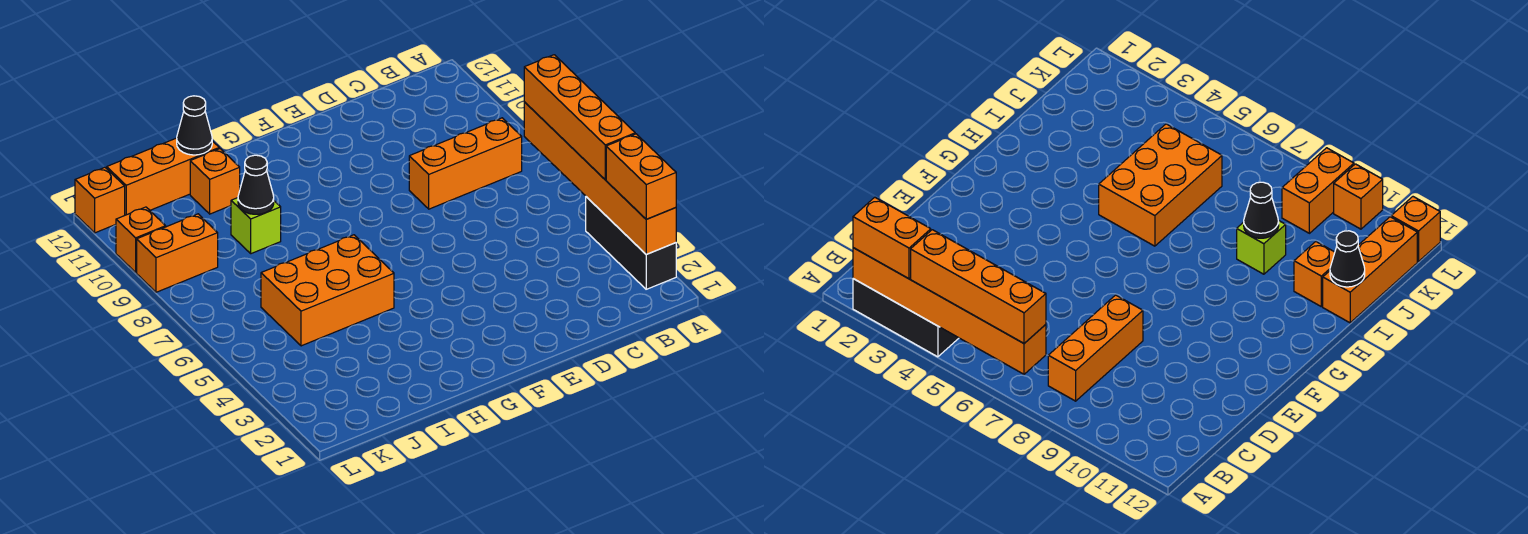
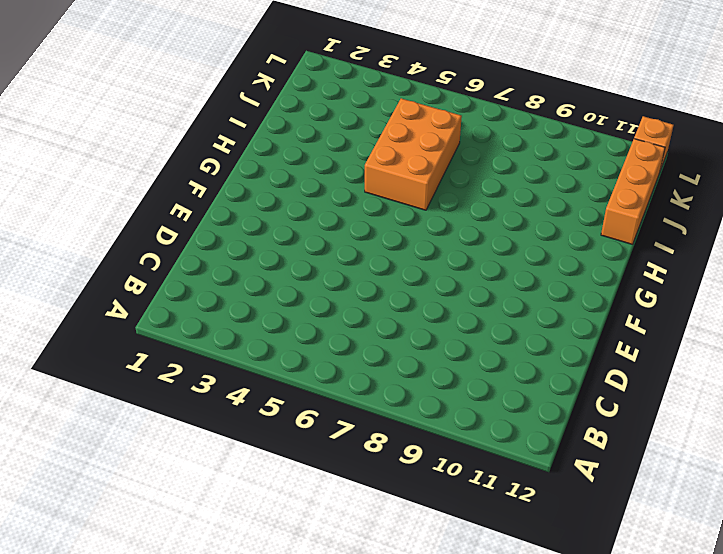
none -> black brick A2:A4 level 1
none -> orange brick B8:D8 level 1
none -> lime brick I9 level 1

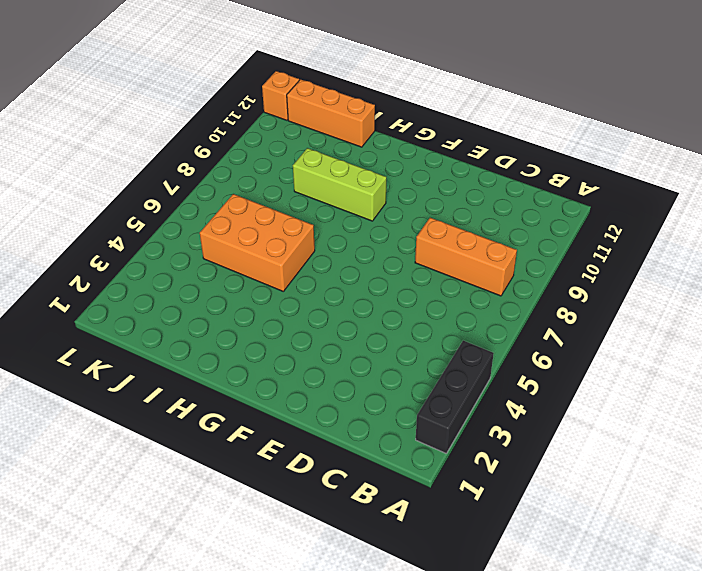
lime brick G9:I9 level 1 -> lime brick I9 level 1
none -> orange brick I11 level 1
none -> orange brick K9:L9 level 1
none -> orange brick L10 level 1

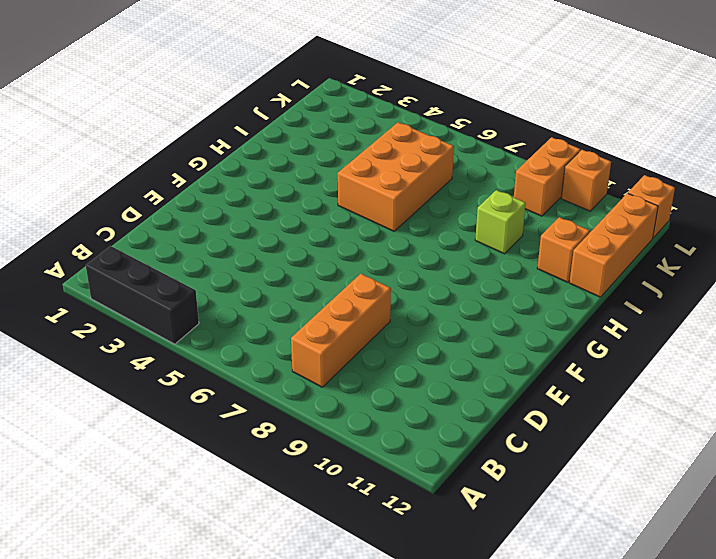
none -> orange brick A2:A7 level 2
none -> black cone I9 level 2
none -> black cone I12 level 2

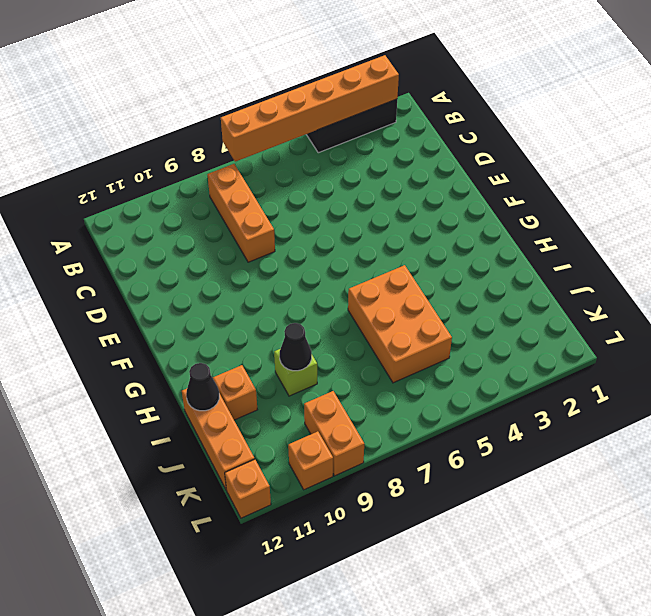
none -> orange brick A2:A3 level 3
none -> orange brick A4:A7 level 3

